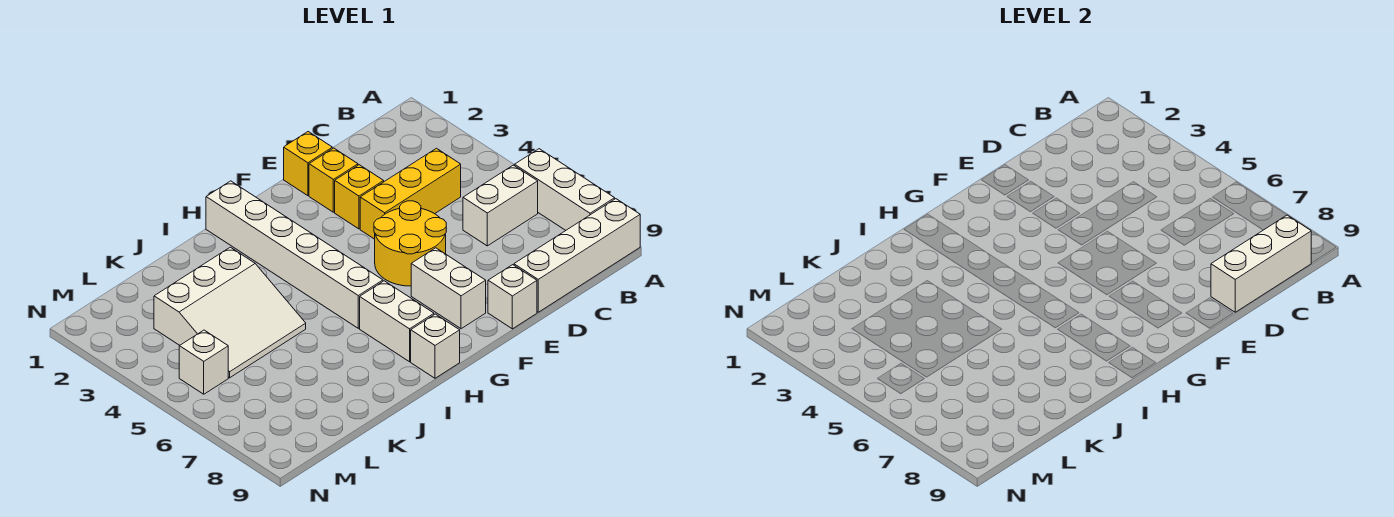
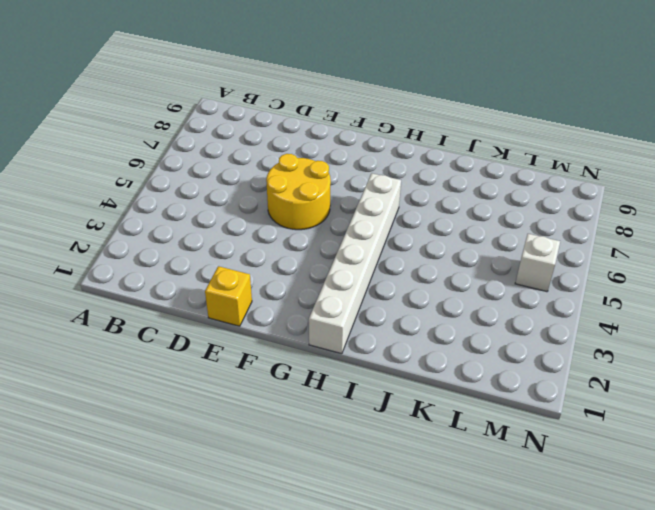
none -> white brick A6:A8 level 1
none -> white brick A9:D9 level 1
none -> white brick B6:C6 level 1

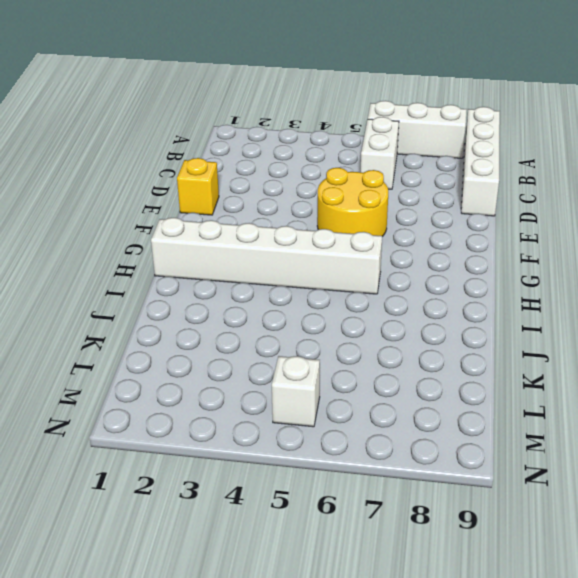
none -> yellow brick C4:E4 level 1
none -> yellow brick E2 level 1
none -> yellow brick E3 level 1

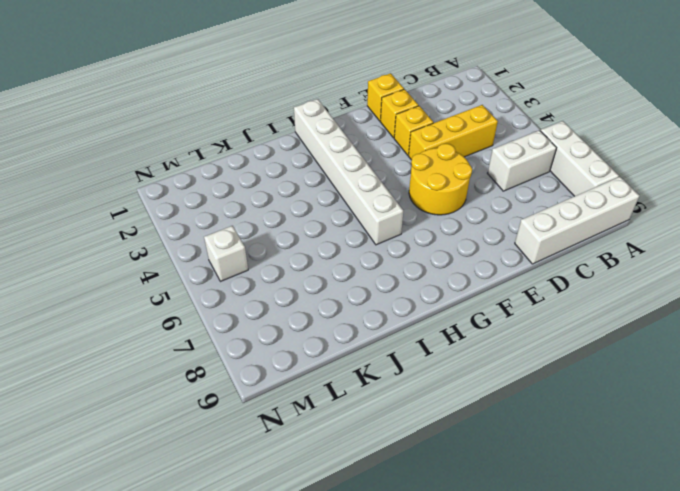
none -> white brick E9 level 1
none -> white brick F7:F8 level 1
none -> white brick H7:H8 level 1

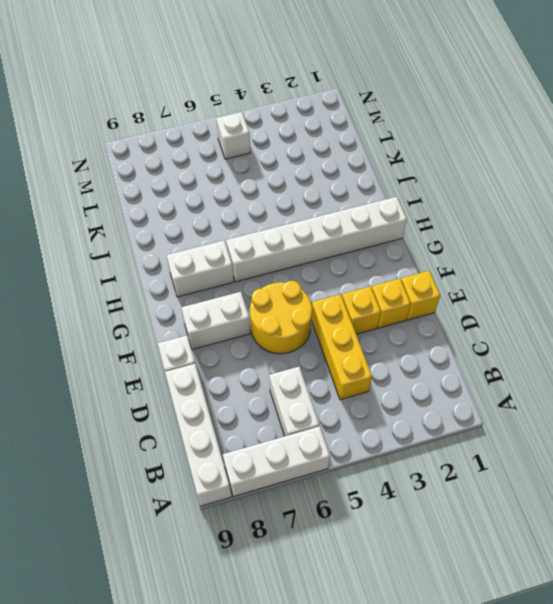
none -> white brick H9 level 1
none -> white slope J3:L5 level 1 top 3
none -> white brick B9:D9 level 2

